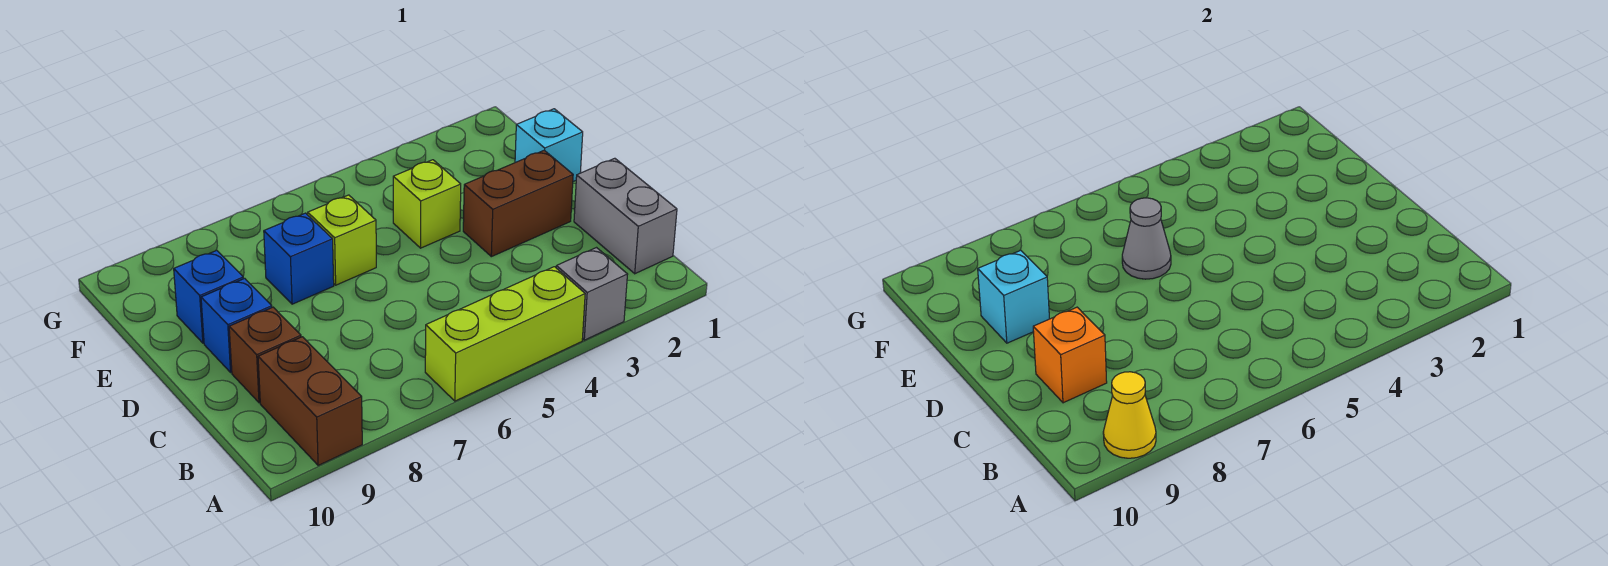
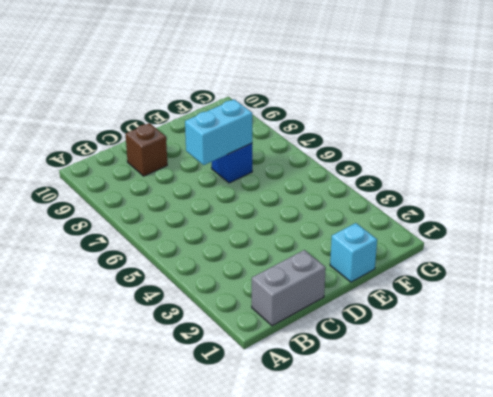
cyan brick D7:E7 level 2 -> none
none -> grey brick A3 level 1
none -> lime brick A4:A6 level 1
none -> brown brick A9:B9 level 1

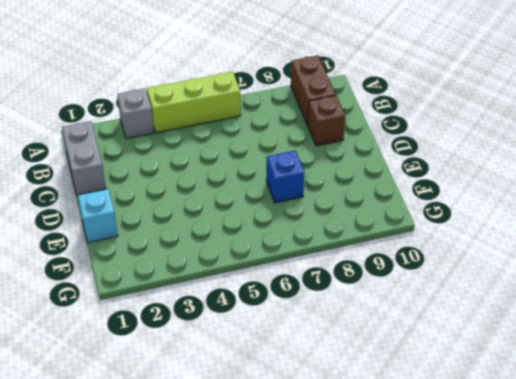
none -> brown brick D2:D3 level 1
none -> blue brick D9 level 1
none -> lime brick E4 level 1

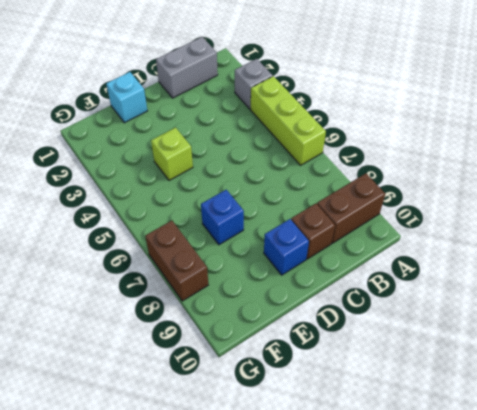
brown brick G7:G8 level 1 -> brown brick D2:D3 level 1
none -> lime brick E6 level 1
none -> blue brick E9 level 1
none -> yellow cone A9 level 2

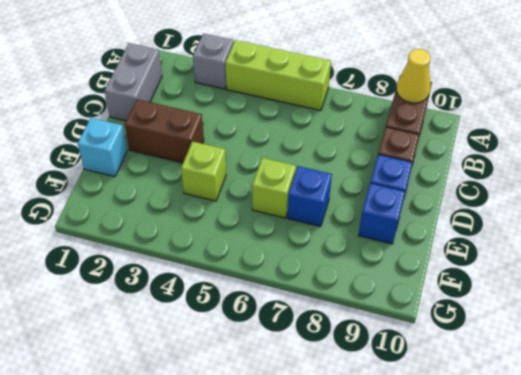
none -> orange brick C9 level 2
none -> grey cone E6 level 2
none -> cyan brick E9 level 2

